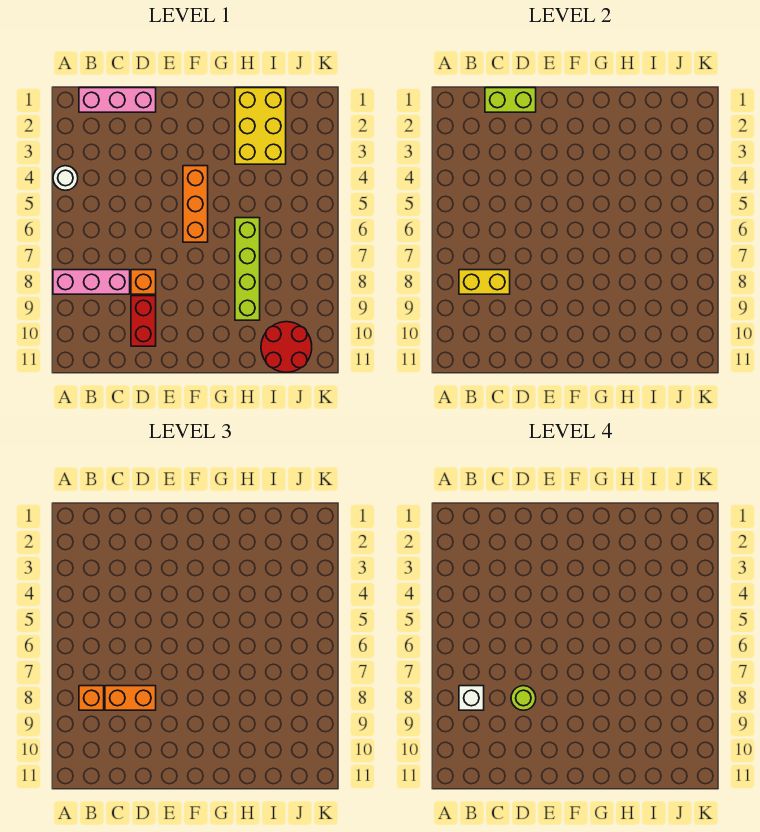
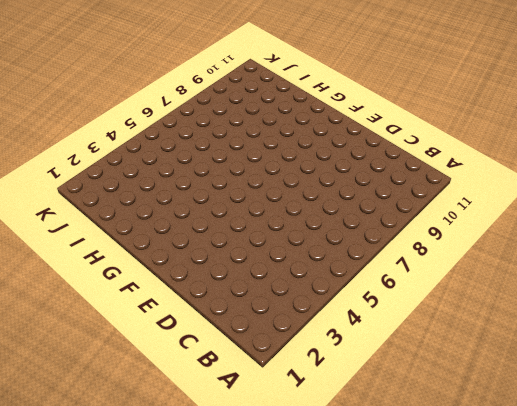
none -> white round brick A4 level 1
none -> pink brick A8:C8 level 1
none -> pink brick B1:D1 level 1

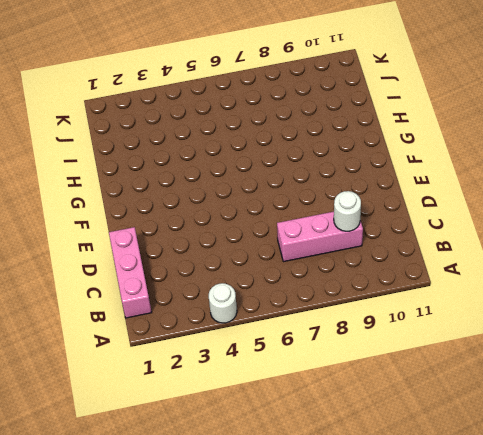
pink brick C7:C9 level 1 -> pink brick A8:C8 level 1
white round brick C9 level 2 -> none
none -> orange brick D8 level 1
none -> red brick D9:D10 level 1
none -> orange brick F4:F6 level 1

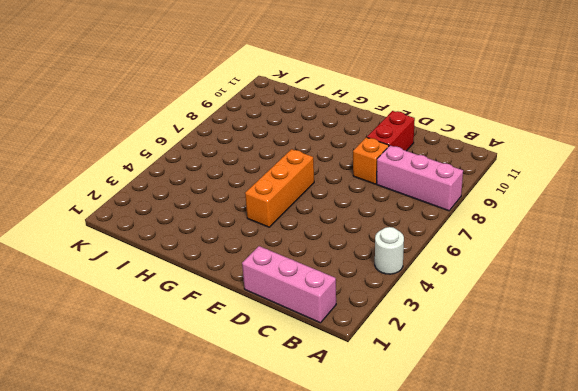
none -> yellow brick H1:I3 level 1
none -> lime brick H6:H9 level 1
none -> red round brick I10:J11 level 1

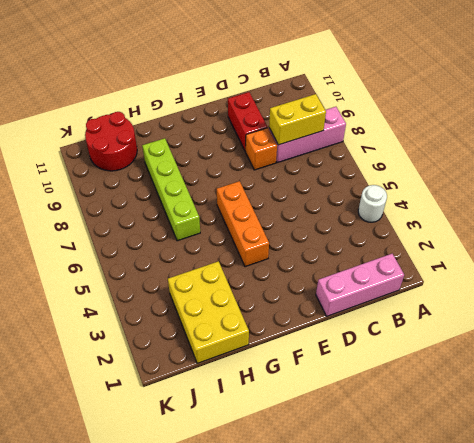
none -> lime brick C1:D1 level 2
none -> orange brick B8 level 3
none -> orange brick C8:D8 level 3

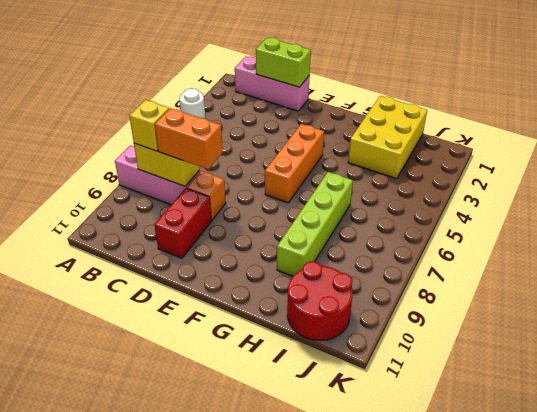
yellow brick B8 level 3 -> orange brick B8 level 3
none -> white brick B8 level 4
none -> lime round brick D8 level 4

